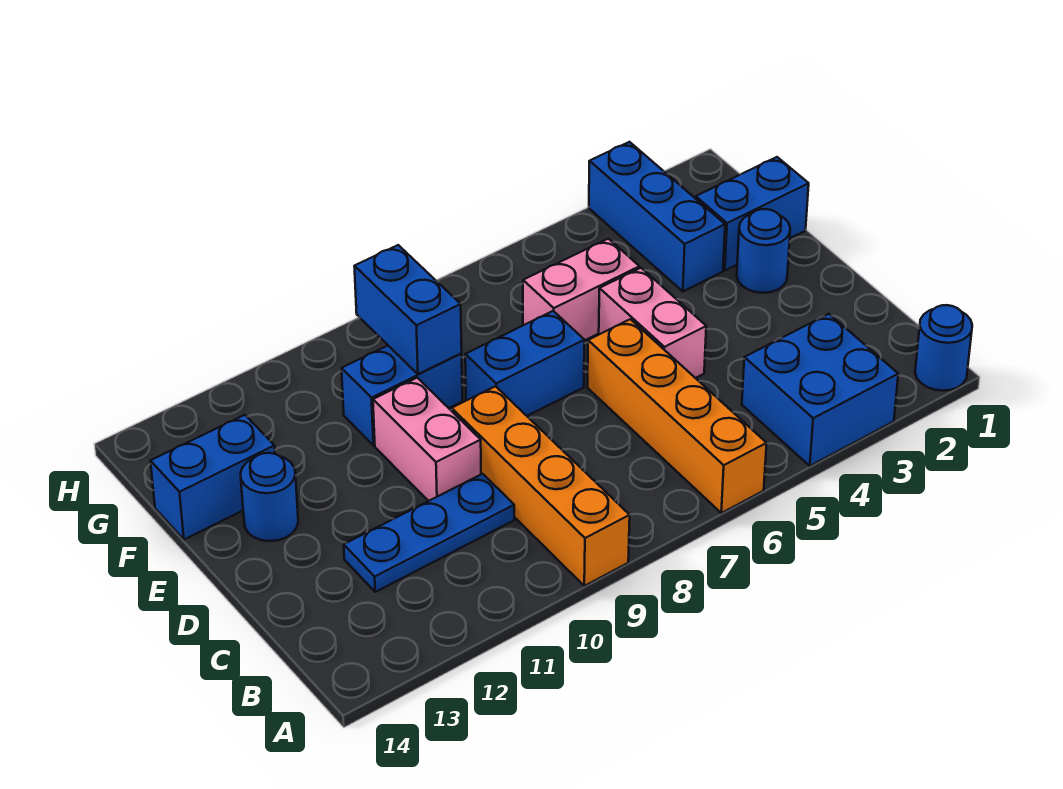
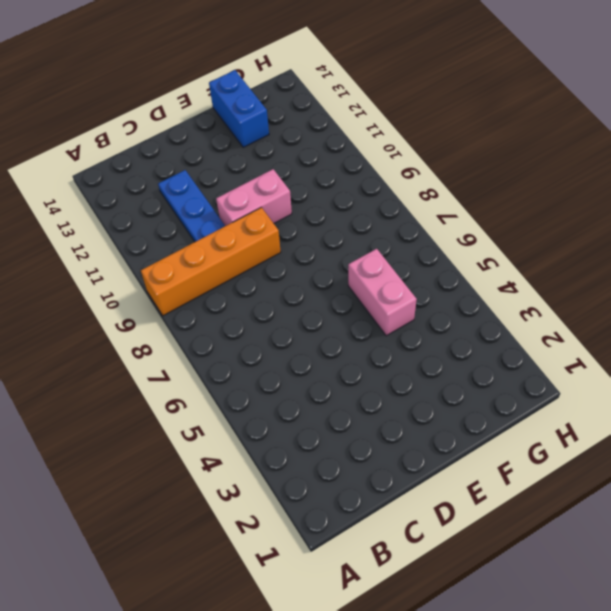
none -> blue round brick A1 level 1
none -> blue brick A3:B4 level 1
none -> orange brick A6:D6 level 1

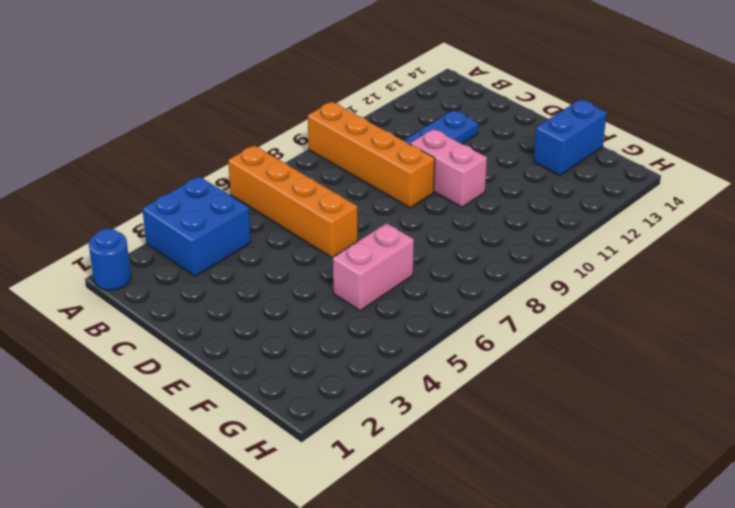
none -> pink brick D5:E5 level 1
none -> blue round brick E2 level 1
none -> blue brick E7:E8 level 1

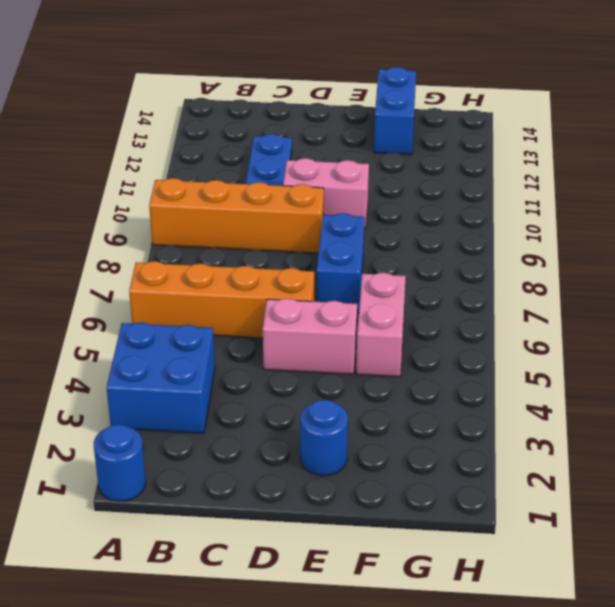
none -> blue round brick E13 level 1
none -> blue brick F1:F2 level 1
none -> blue brick F3:H3 level 1

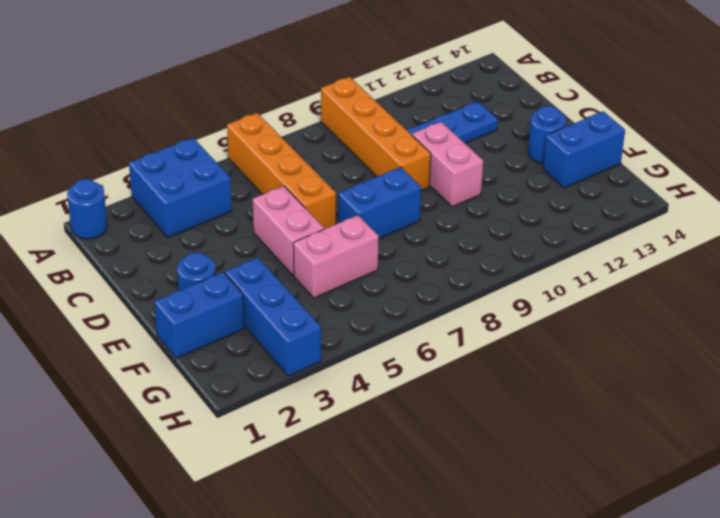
none -> blue brick F9:F10 level 1
none -> blue brick F9:G9 level 2

